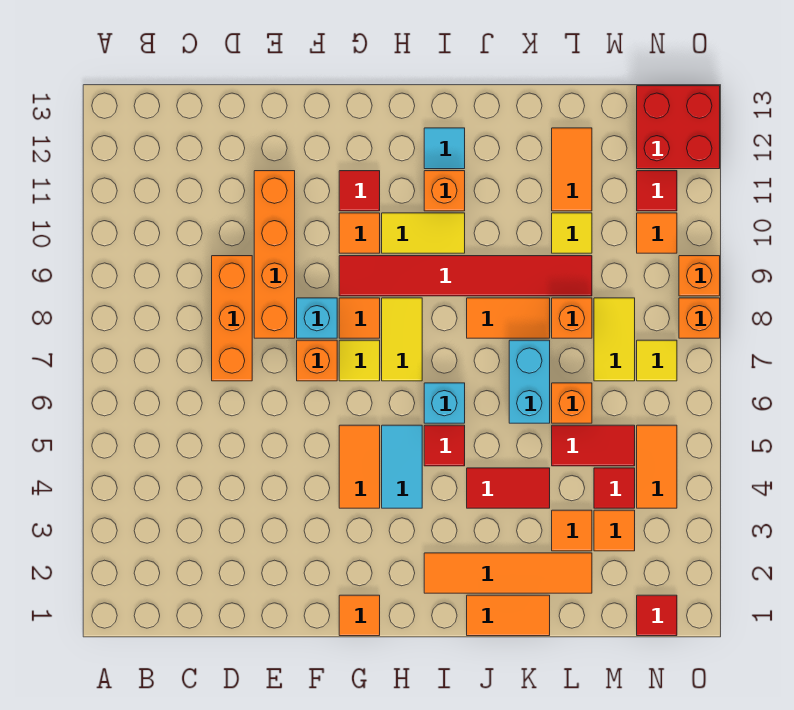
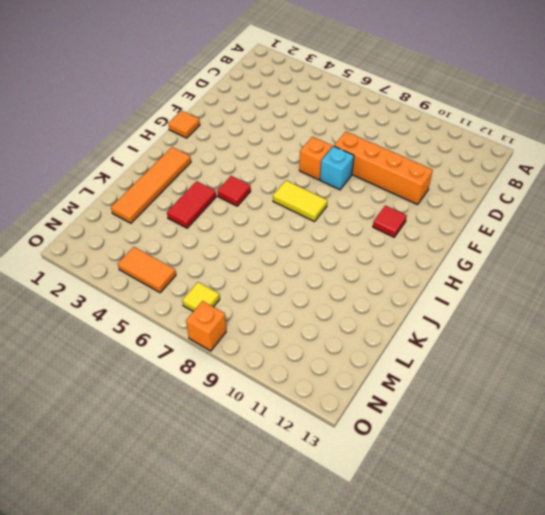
none -> orange brick D7:D9 level 1
none -> orange tile G4:G5 level 1
none -> yellow tile G7 level 1
none -> orange tile G8 level 1

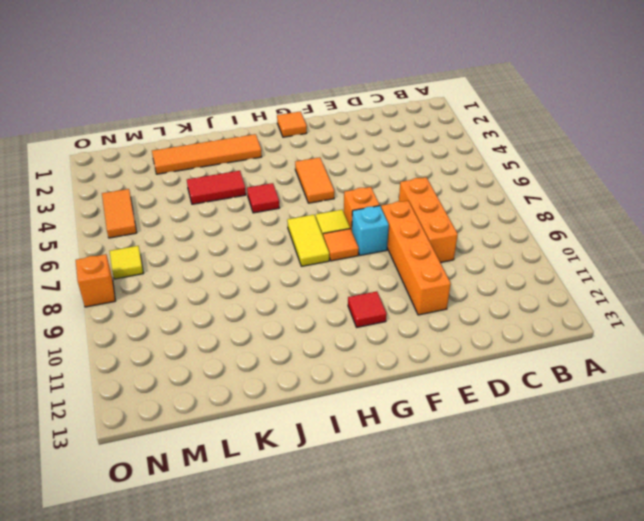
none -> red tile G9:L9 level 1
none -> orange tile G10 level 1
none -> cyan tile H4:H5 level 1
none -> yellow tile H10:I10 level 1

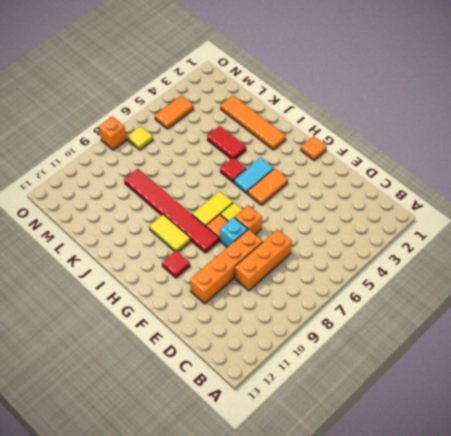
none -> orange tile G10 level 1
none -> cyan brick I6 level 1
none -> orange brick I11 level 1
none -> cyan tile I12 level 1

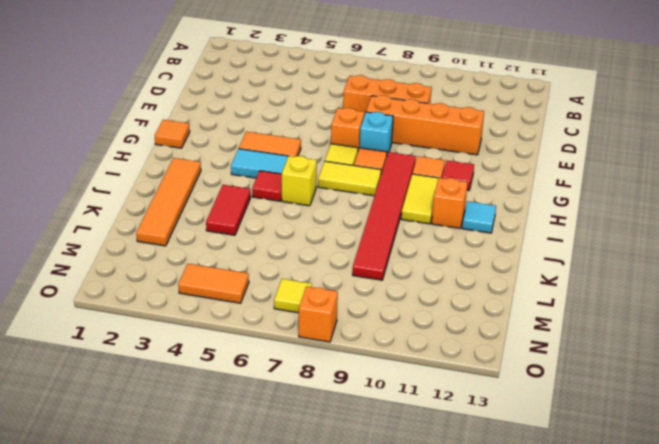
yellow brick I6 level 1 -> cyan brick I6 level 1
none -> orange tile J1:K1 level 1
none -> orange tile J8:K8 level 1
none -> cyan brick K6:K7 level 1
none -> orange tile L3 level 1

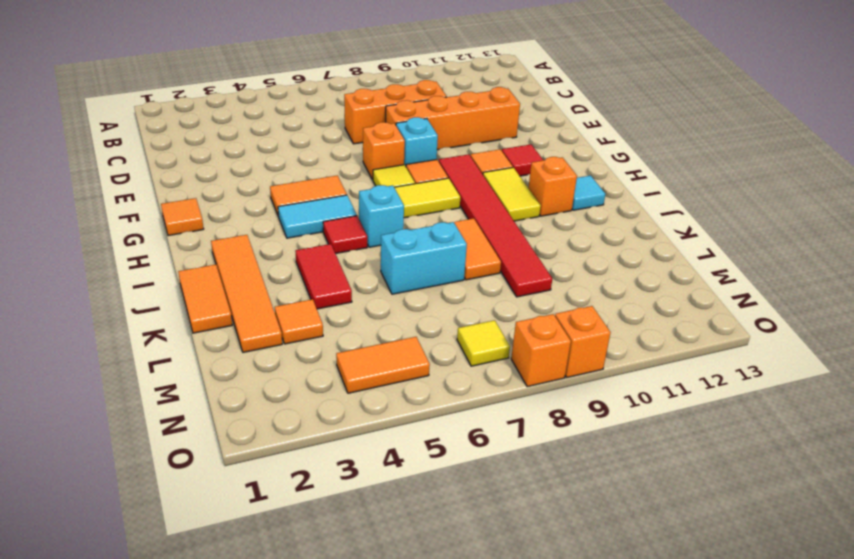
none -> red tile L5:M5 level 1
none -> orange brick L6 level 1
none -> orange brick L8 level 1
none -> yellow tile L10 level 1

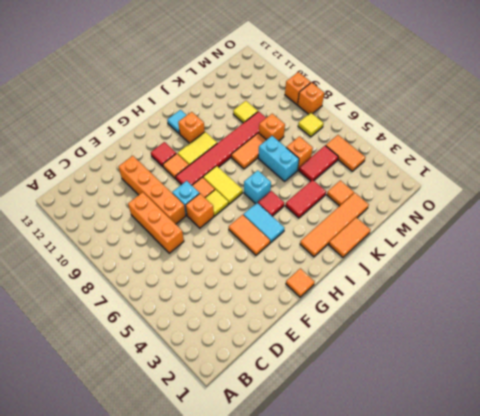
none -> orange tile L11:L12 level 1
none -> orange tile M3 level 1
none -> red tile M4 level 1
none -> yellow tile M7:M8 level 1

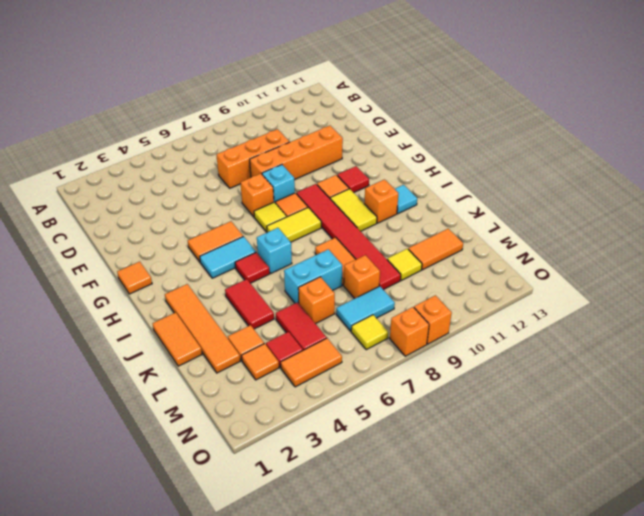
cyan tile M7:M8 level 1 -> yellow tile M7:M8 level 1
none -> red tile N1 level 1
none -> orange tile N10 level 1
none -> red tile N11 level 1
none -> red brick N12:O13 level 1

